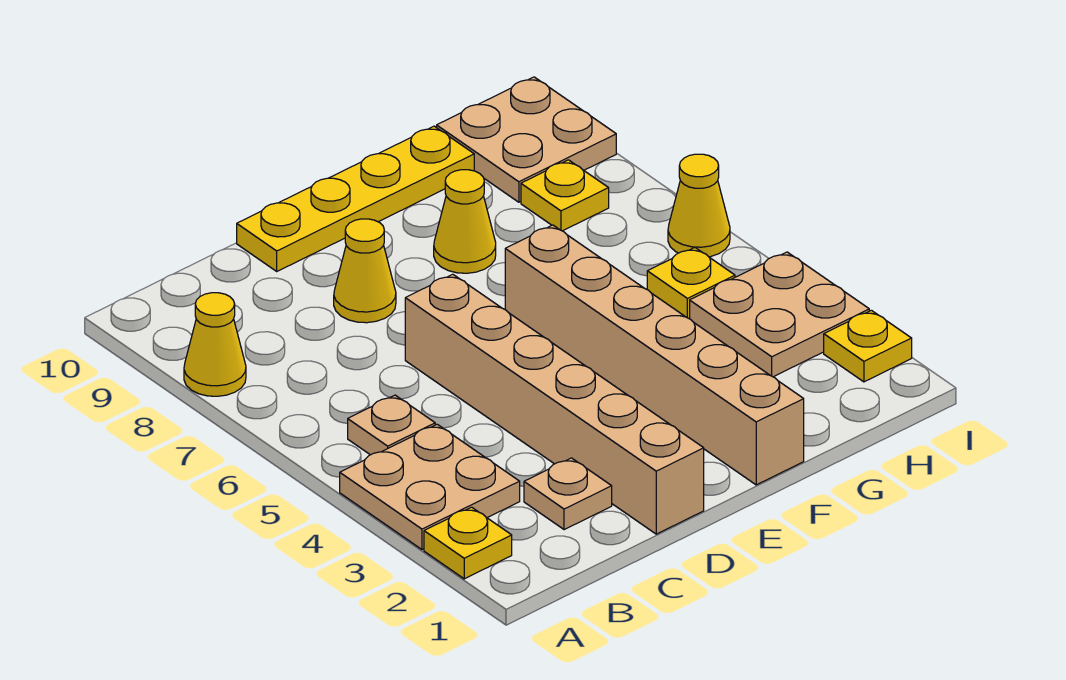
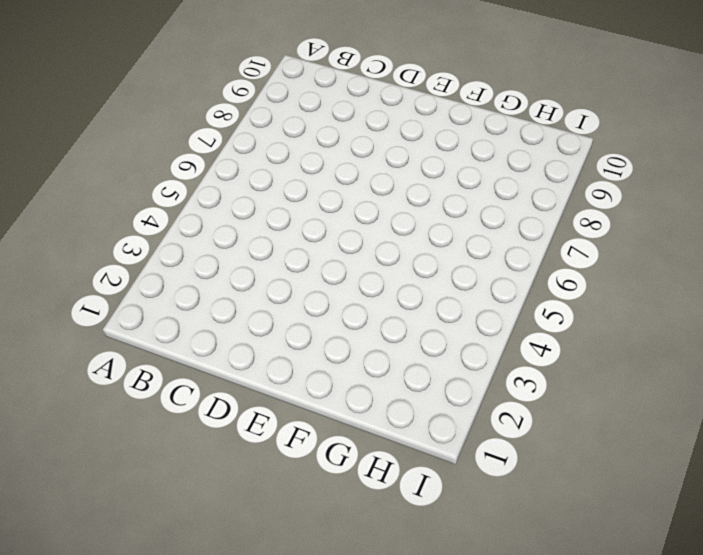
none -> yellow plate A2 level 1
none -> tan plate A3:B4 level 1
none -> yellow cone A8 level 1

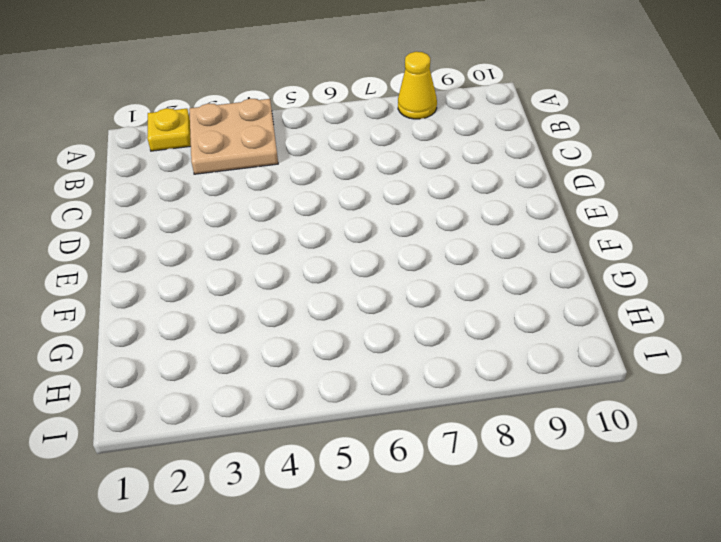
none -> tan plate B5 level 1
none -> tan plate C2 level 1
none -> tan brick D1:D6 level 1

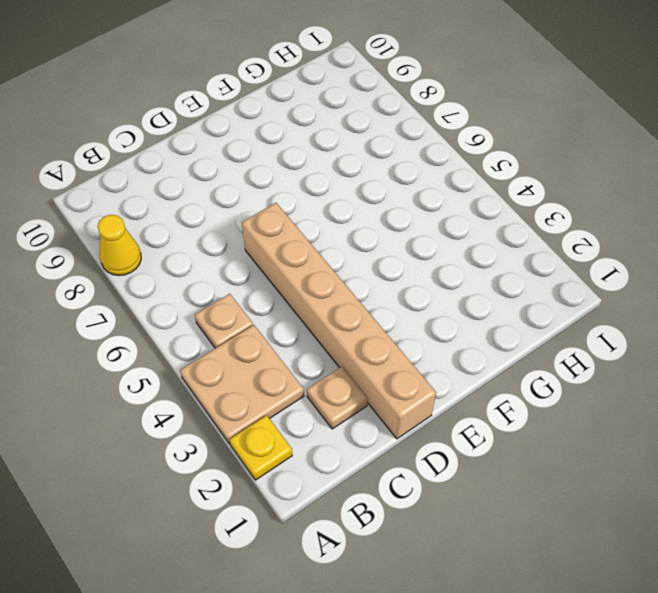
none -> yellow cone D8 level 1
none -> yellow plate D10:G10 level 1
none -> tan brick F1:F6 level 1

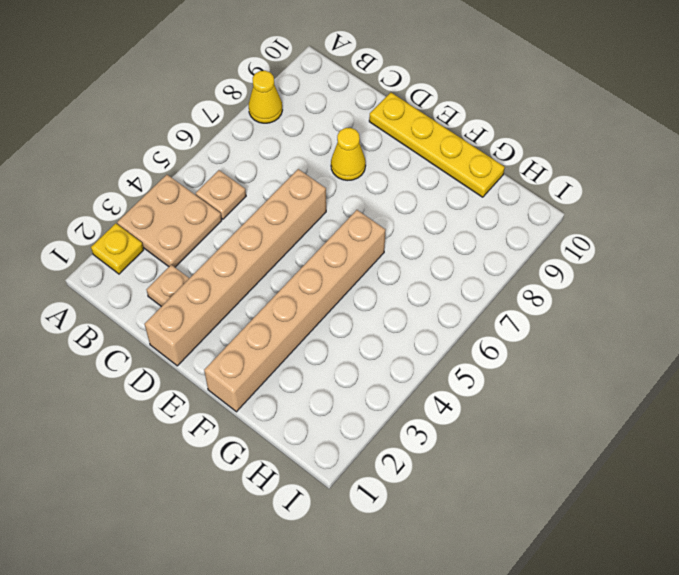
none -> yellow cone F8 level 1
none -> tan plate H3:I4 level 1
none -> yellow plate H5 level 1

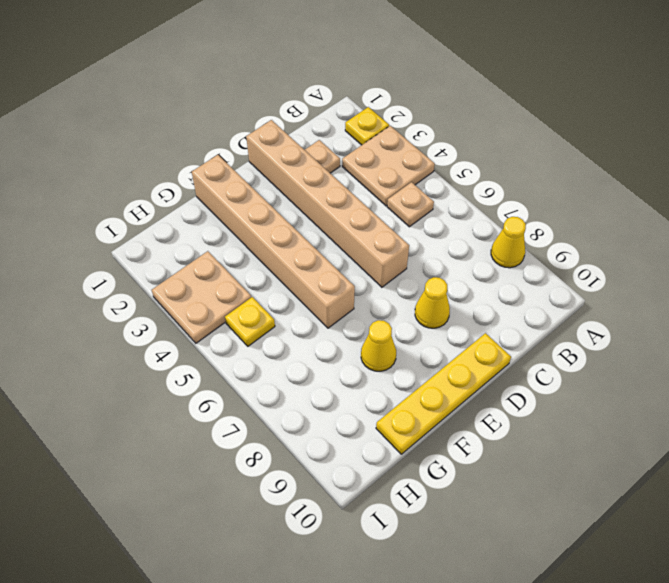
none -> yellow plate H8 level 1
none -> tan plate H9:I10 level 1
none -> yellow plate I2 level 1

